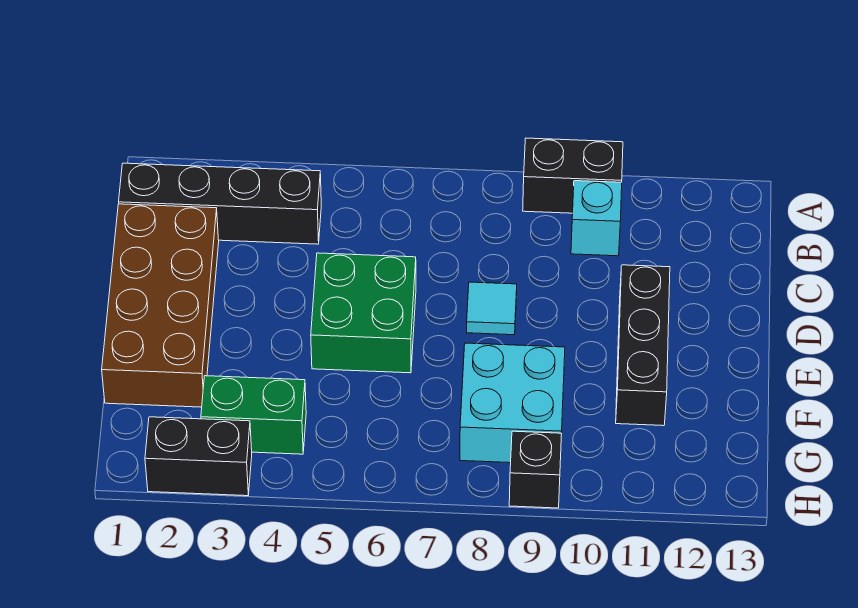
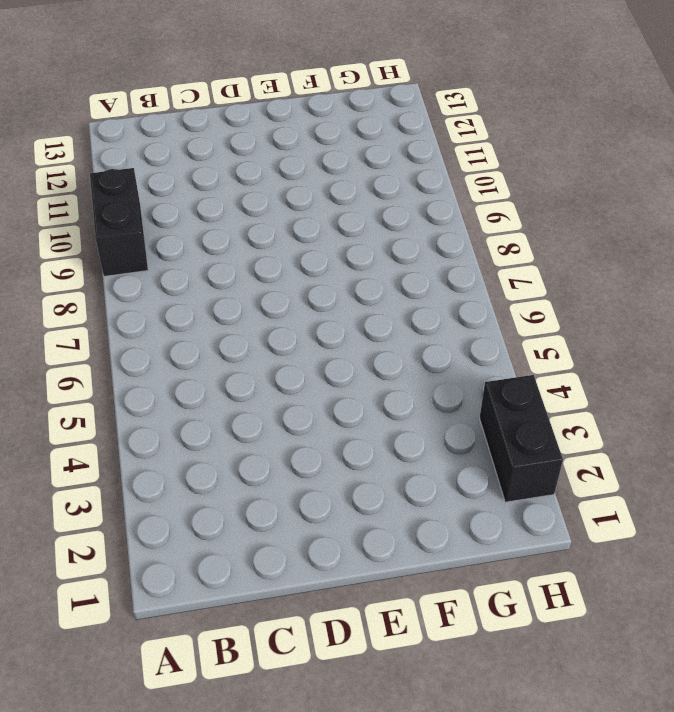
none -> black brick B1:B4 level 1
none -> cyan brick B10 level 1

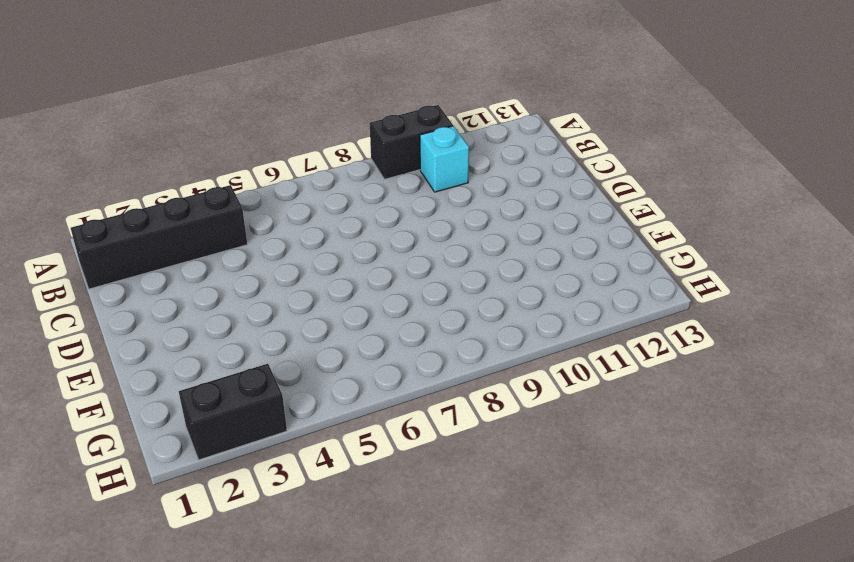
none -> brown brick C1:F2 level 1
none -> green brick D5:E6 level 1

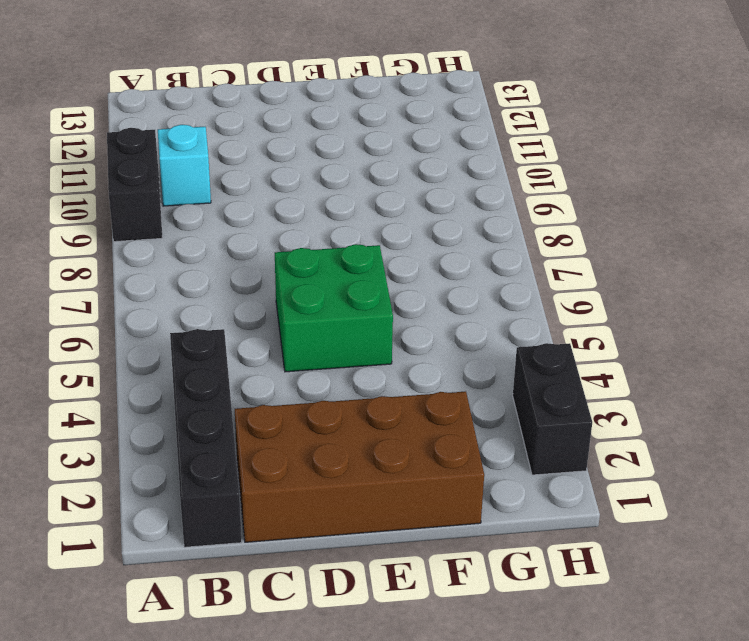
none -> cyan tile D8 level 1
none -> black brick D11:F11 level 1

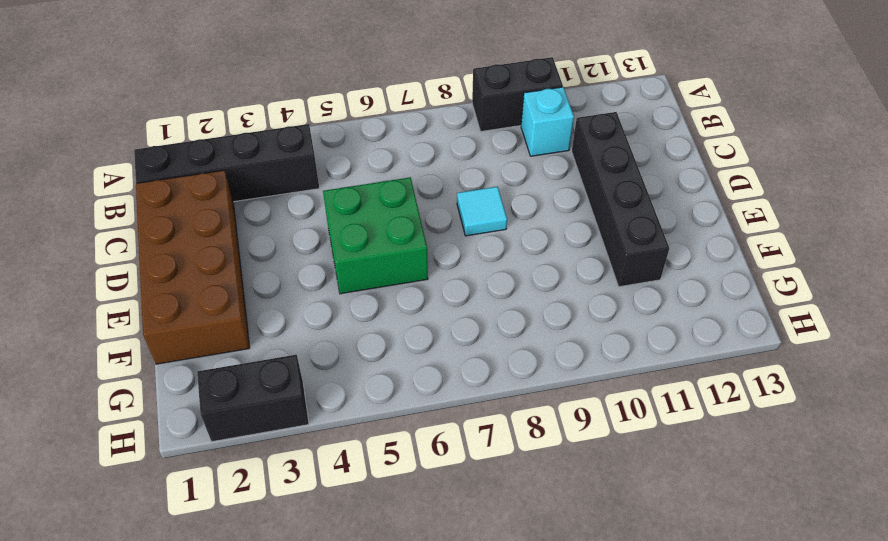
black brick C11:F11 level 1 -> black brick D11:F11 level 1
none -> cyan brick F8:G9 level 1
none -> green brick G3:G4 level 1

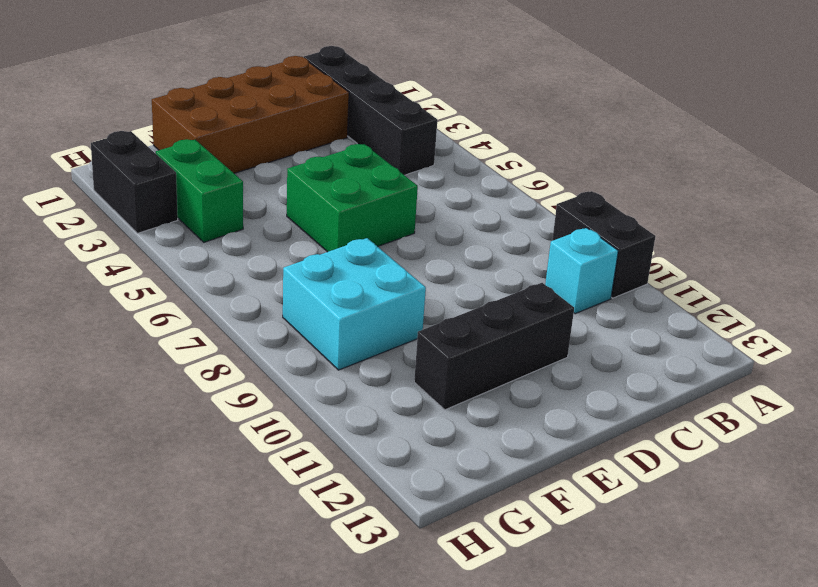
none -> cyan tile D8 level 1
none -> black brick H9 level 1

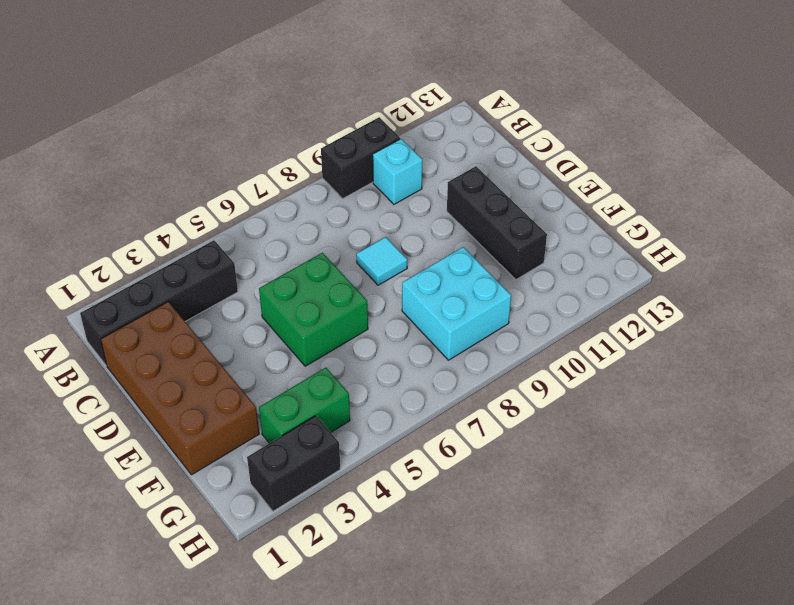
none -> black brick H9 level 1

